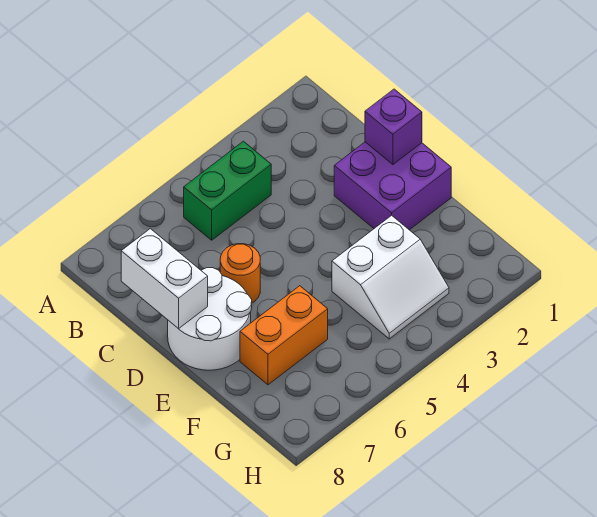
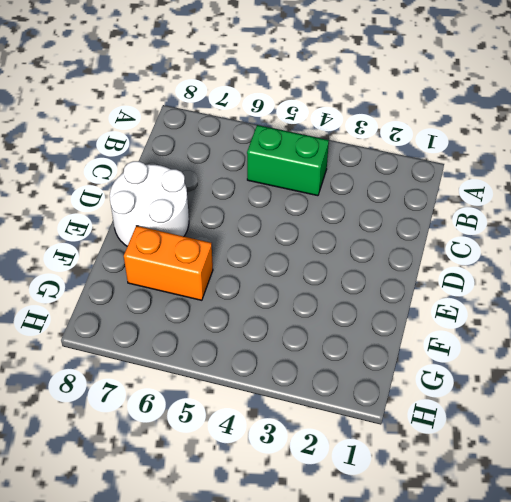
none -> purple brick D1:E2 level 1
none -> orange round brick D6 level 1

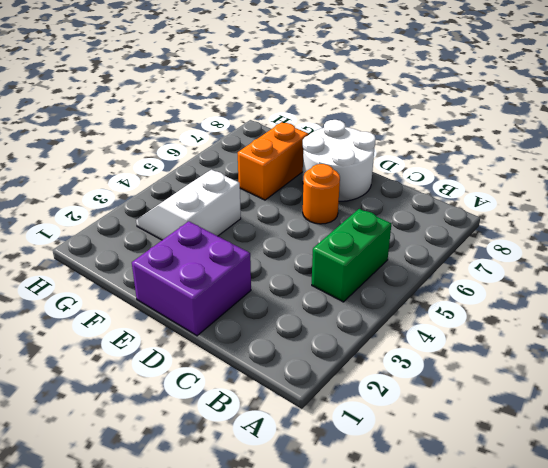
none -> white brick C8:D8 level 2
none -> purple brick D1 level 2

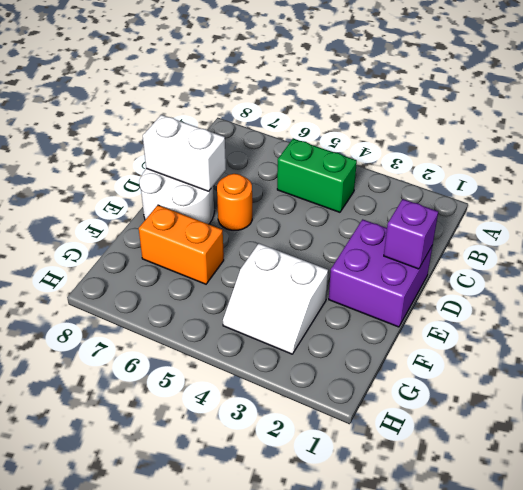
white brick D7:D8 level 2 -> white brick C8:D8 level 2

